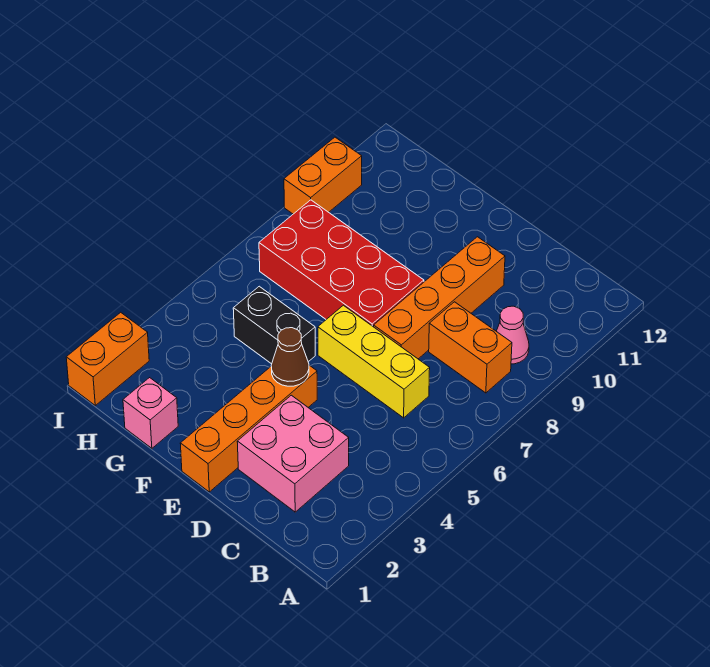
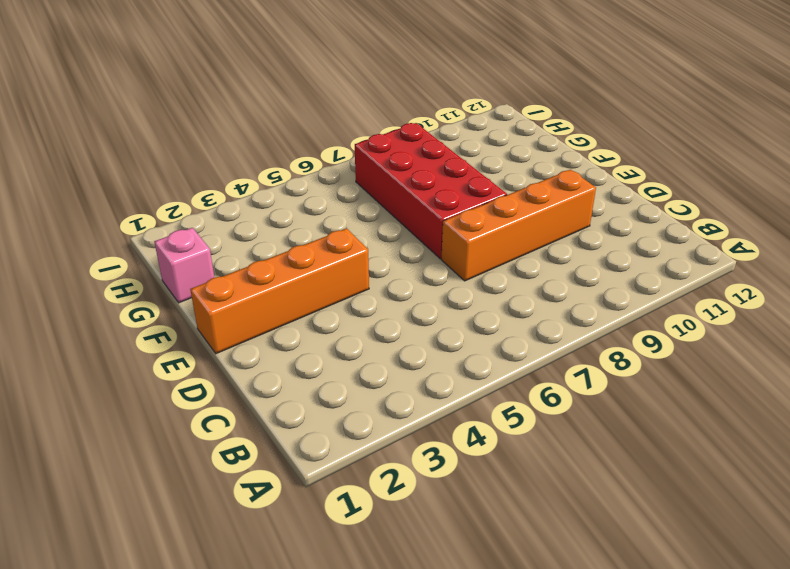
none -> orange brick B8:C8 level 1
none -> pink cone B9 level 1
none -> pink brick C2:D3 level 1

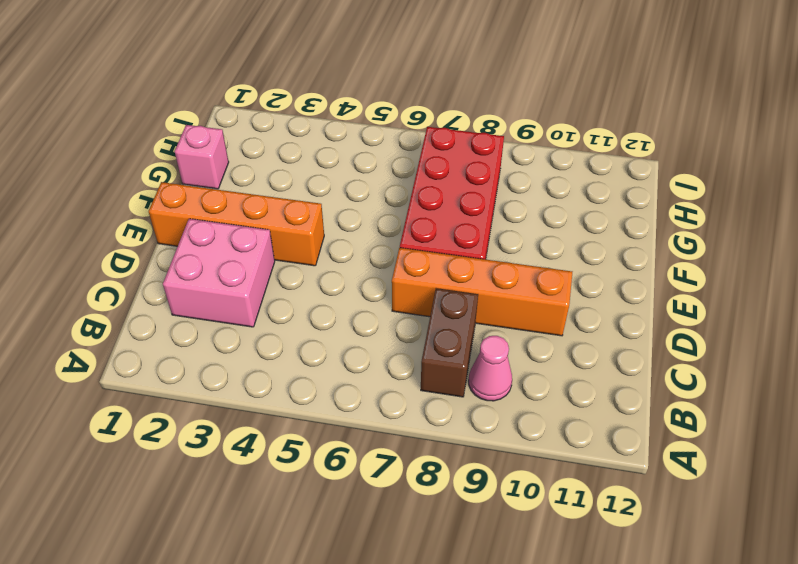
brown brick B8:C8 level 1 -> orange brick B8:C8 level 1
none -> yellow brick C6:E6 level 1
none -> black brick F5:G5 level 1
none -> orange brick I1:I2 level 1

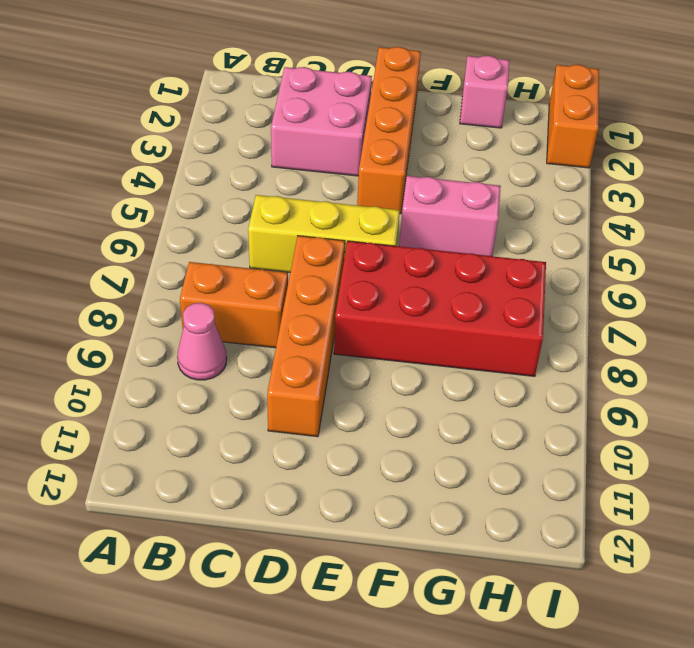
pink brick F5:G5 level 1 -> black brick F5:G5 level 1
none -> orange brick I9:I10 level 1
none -> brown cone E4 level 2

